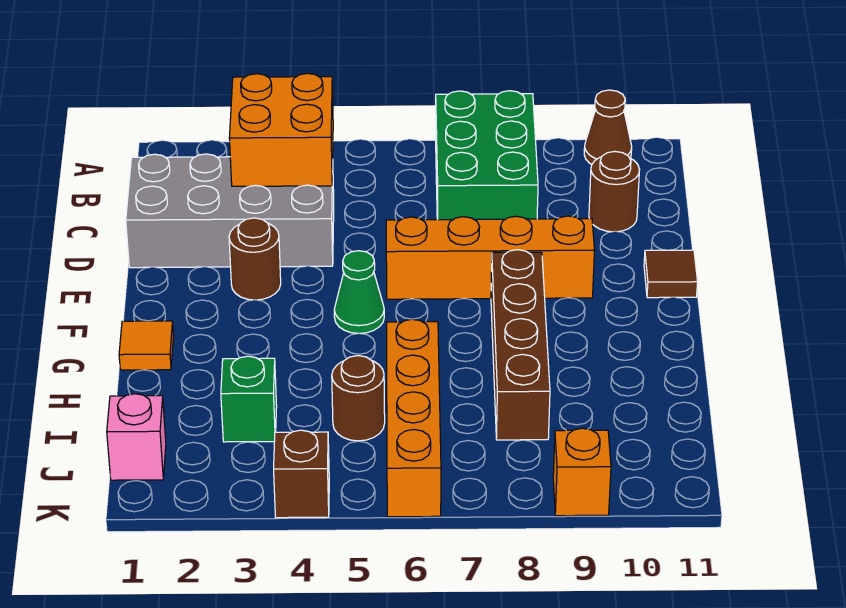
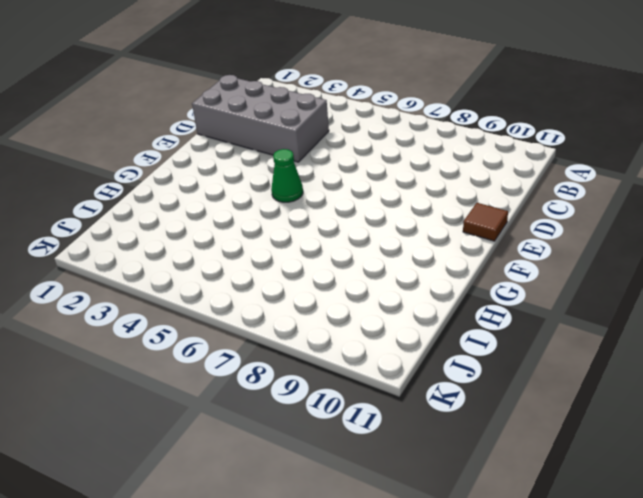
none -> green brick A7:C8 level 1
none -> brown cone A10 level 1
none -> brown round brick C10 level 1

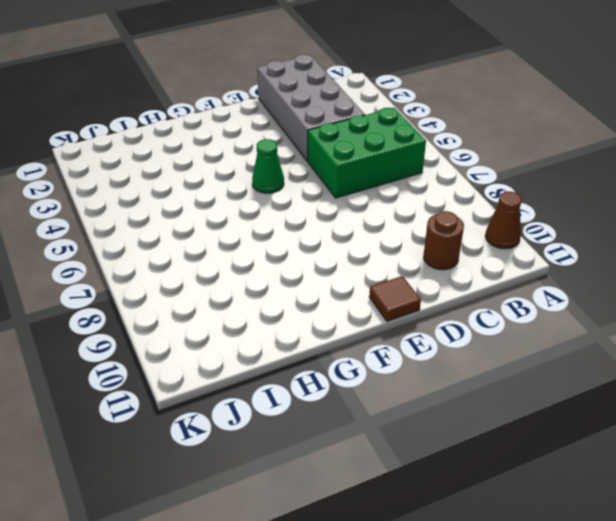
green brick B5:D6 level 1 -> green brick A7:C8 level 1
none -> brown round brick E3 level 1
none -> orange brick E6:E9 level 1
none -> brown brick F8:I8 level 1

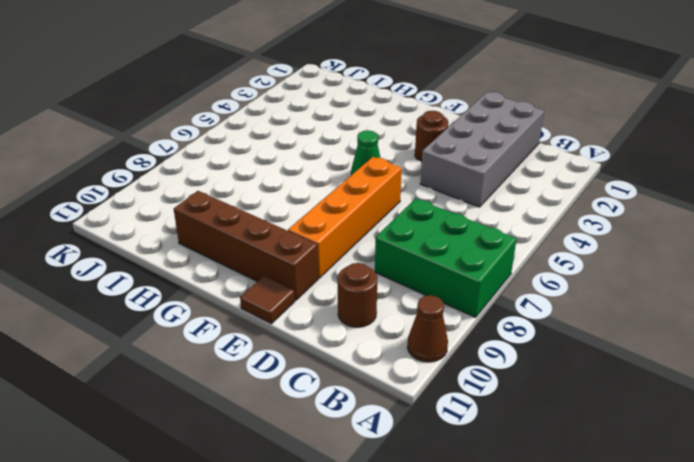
brown brick E10:H10 level 1 -> brown brick F8:I8 level 1
none -> orange tile G1 level 1
none -> orange brick H6:K6 level 1
none -> green brick I3 level 1

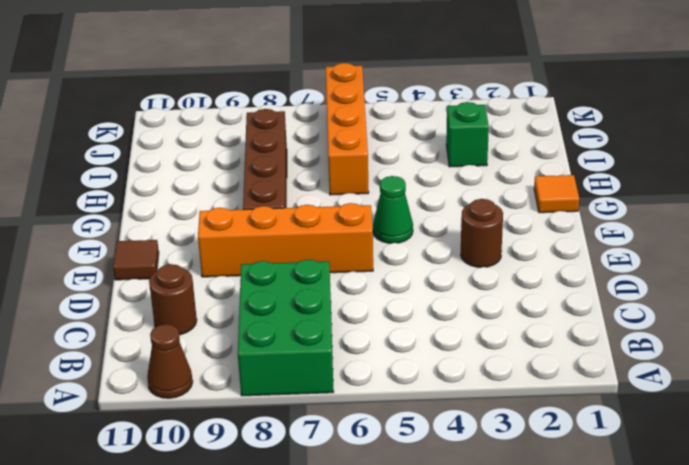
none -> grey brick C1:D4 level 1
none -> brown round brick I5 level 1
none -> pink brick J1 level 1

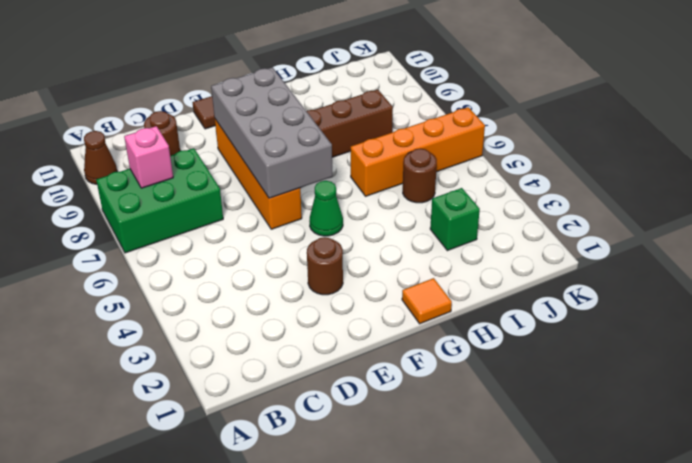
pink brick B8 level 2 -> pink brick J1 level 1
grey brick E6:F9 level 2 -> grey brick C1:D4 level 1
none -> brown brick K4 level 1
none -> orange brick K9 level 1
none -> orange brick B3:C4 level 2

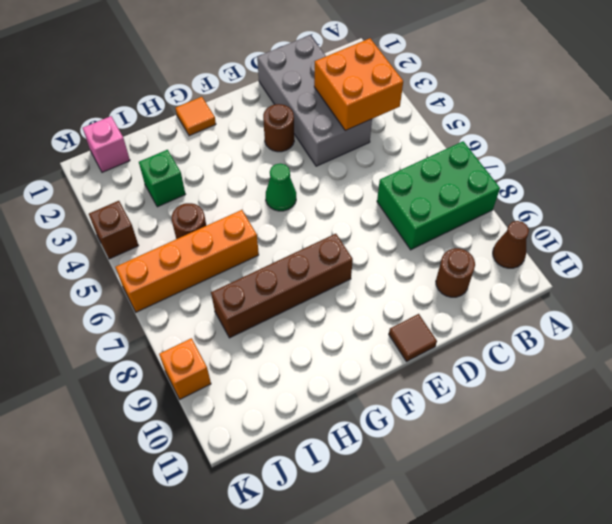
none -> orange brick E6:E9 level 1

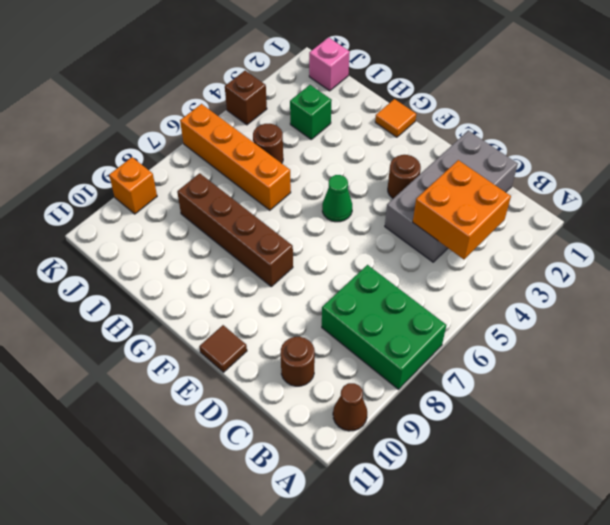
none -> orange brick E6:E9 level 1

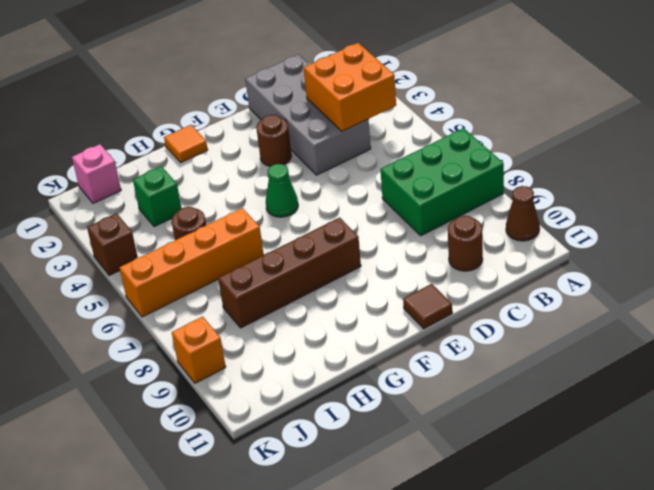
none -> orange brick E6:E9 level 1

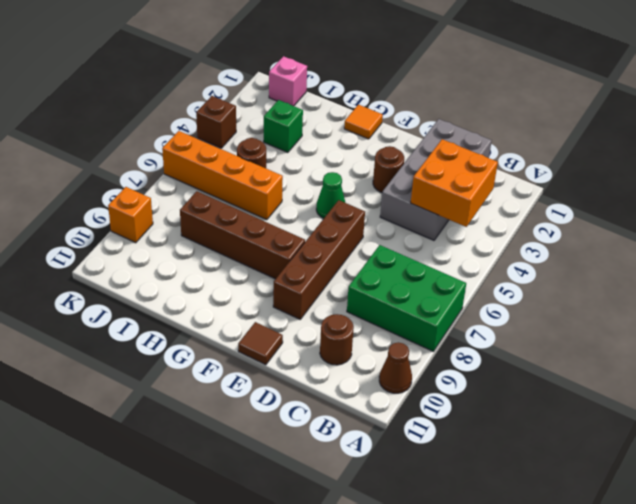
brown brick E6:E9 level 1 -> orange brick E6:E9 level 1

